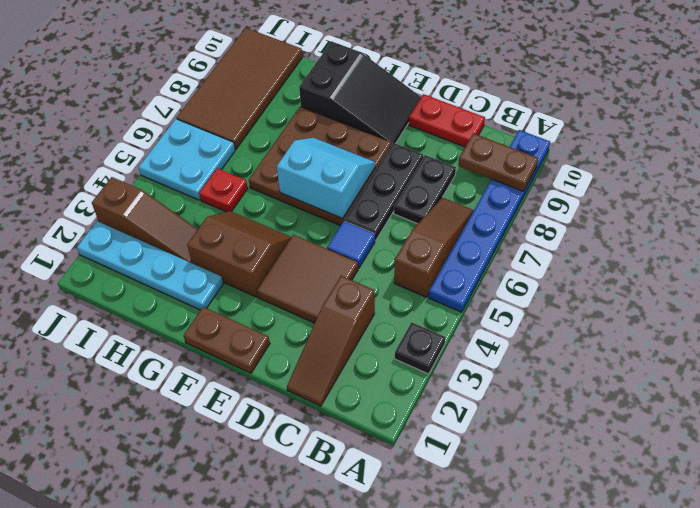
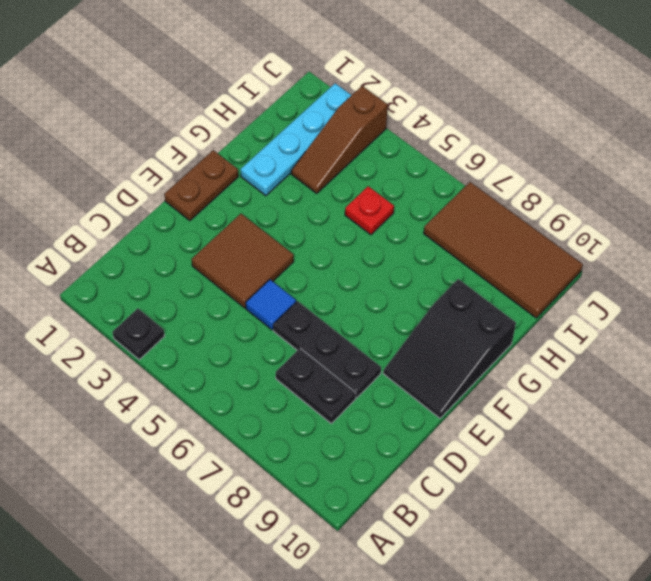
none -> blue plate A5:A10 level 1
none -> brown slope B5:B7 level 1 top 5
none -> brown slope C1:C3 level 1 top 3

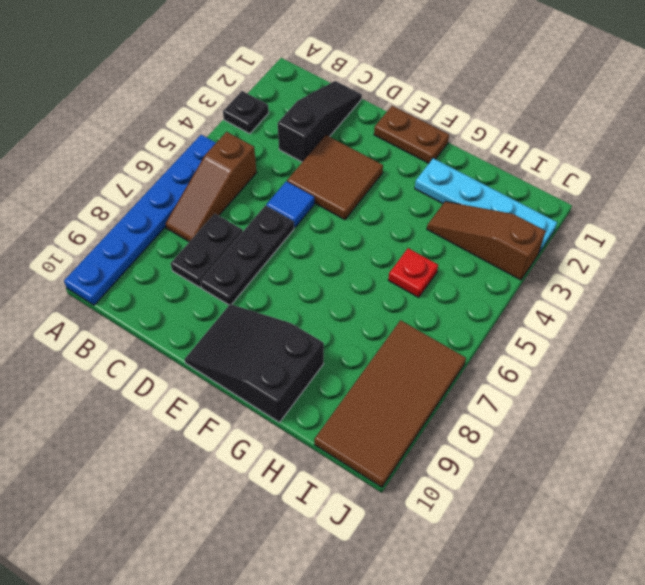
black slope C1:C3 level 1 top 3 -> brown slope C1:C3 level 1 top 3
none -> red plate C10:D10 level 1
none -> brown plate E6:G8 level 1
none -> brown slope F3:G4 level 1 top 3

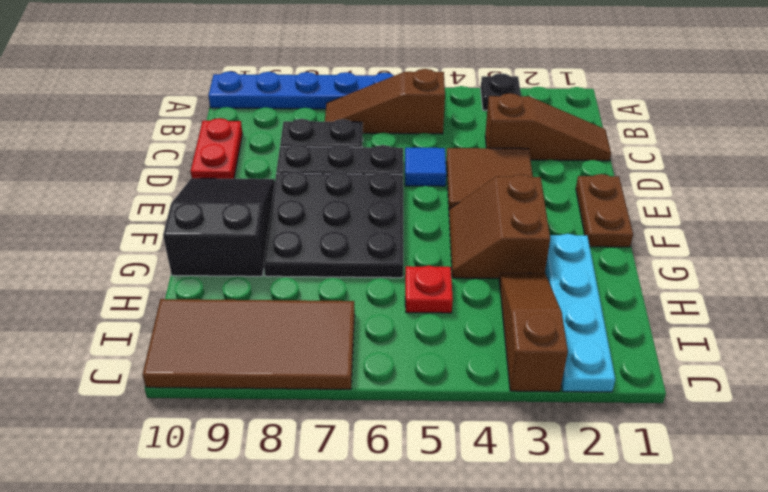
black plate E6:G8 level 1 -> brown plate E6:G8 level 1
none -> cyan plate I5:J6 level 1
none -> brown plate A9:B9 level 2
none -> cyan slope E6:F7 level 2 top 6

